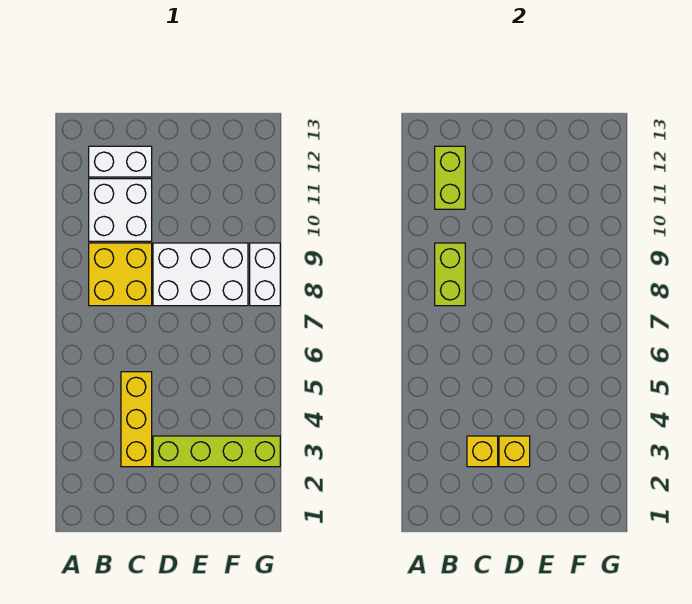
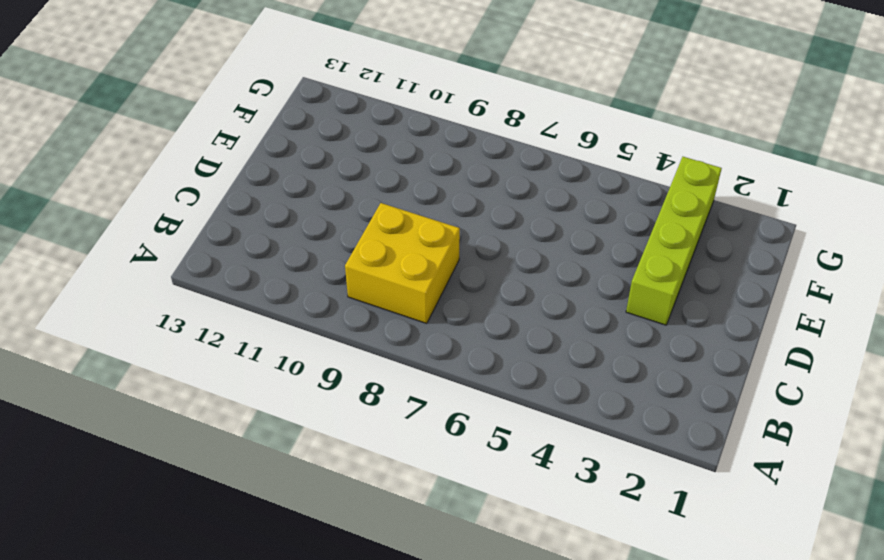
none -> white brick B10:C11 level 1
none -> white brick B12:C12 level 1

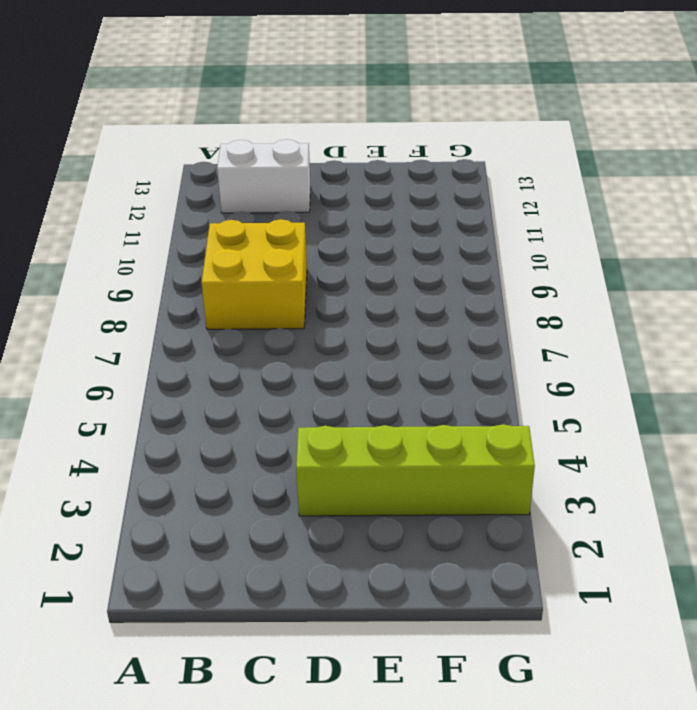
none -> white brick B10:C11 level 1
none -> yellow brick C3:C5 level 1

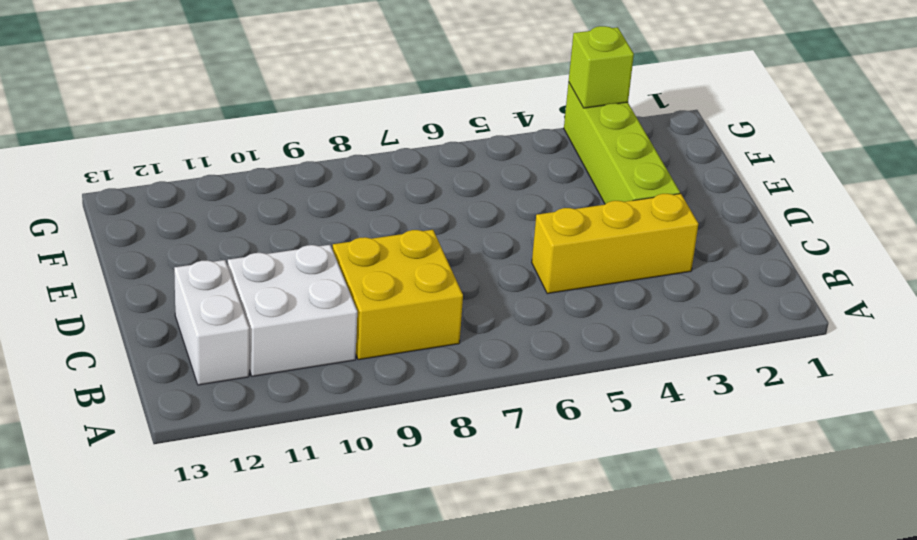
lime brick G3 level 2 -> none
none -> white brick D8:F9 level 1
none -> white brick G8:G9 level 1

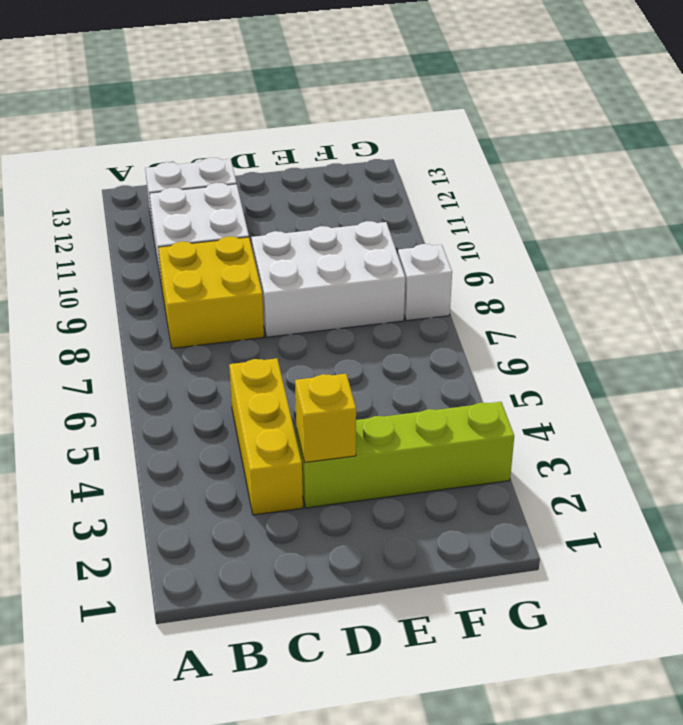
white brick G8 level 1 -> white brick G8:G9 level 1
none -> lime brick B8:B9 level 2
none -> lime brick B11:B12 level 2

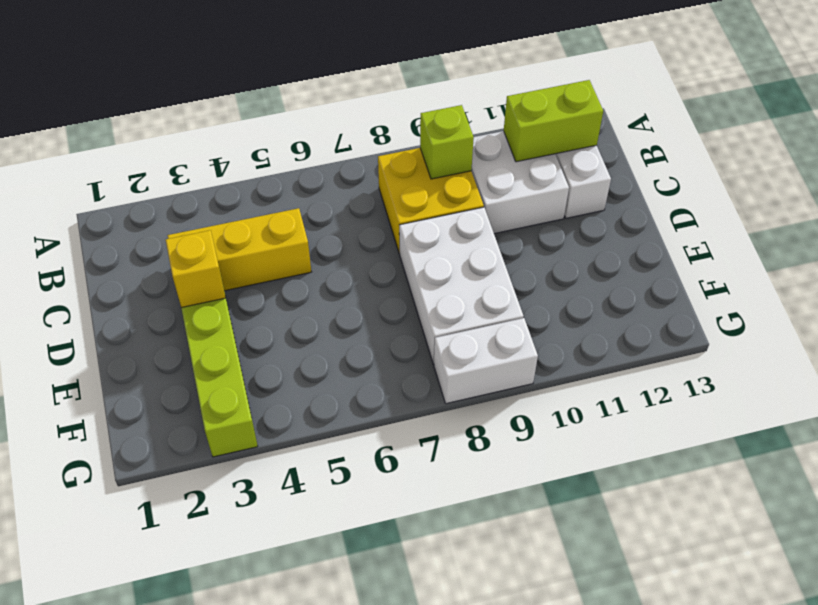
lime brick B9 level 2 -> lime brick B8:B9 level 2
none -> yellow brick C3 level 2

